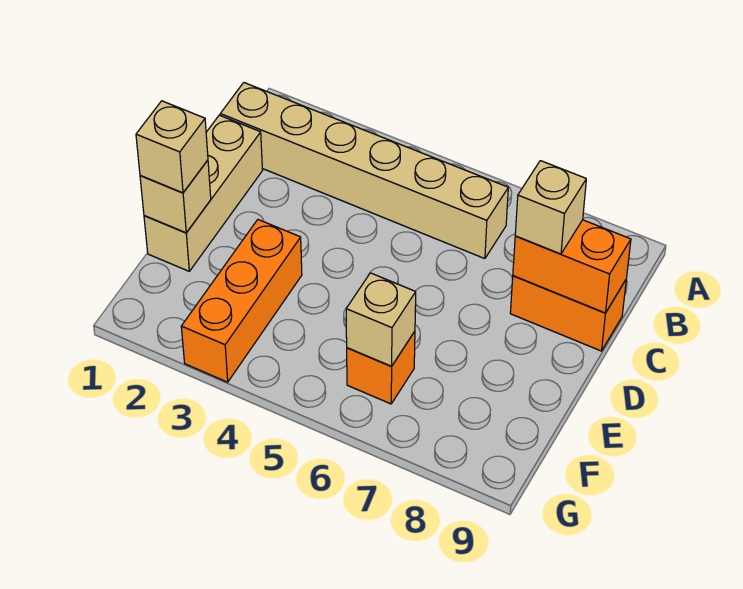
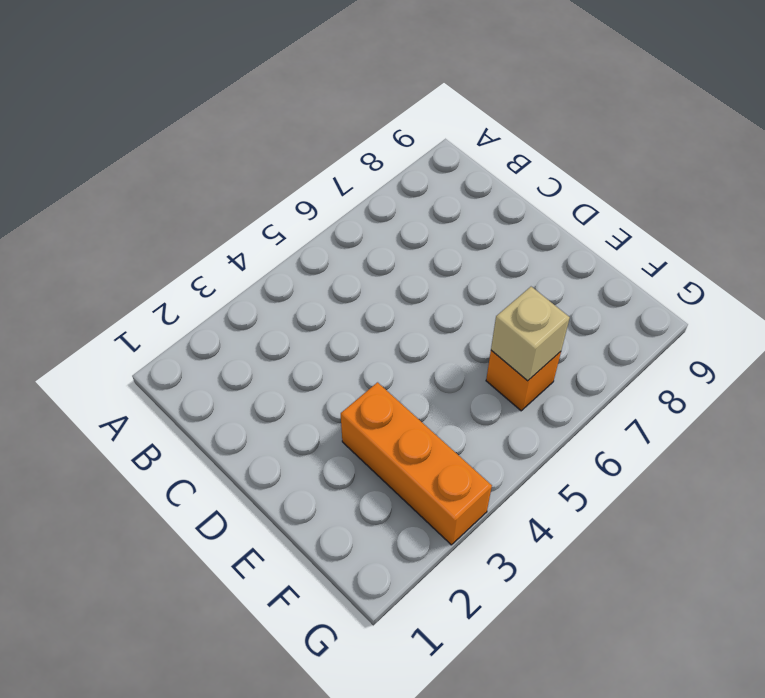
none -> tan brick B1:B6 level 1
none -> tan brick C1:E1 level 1

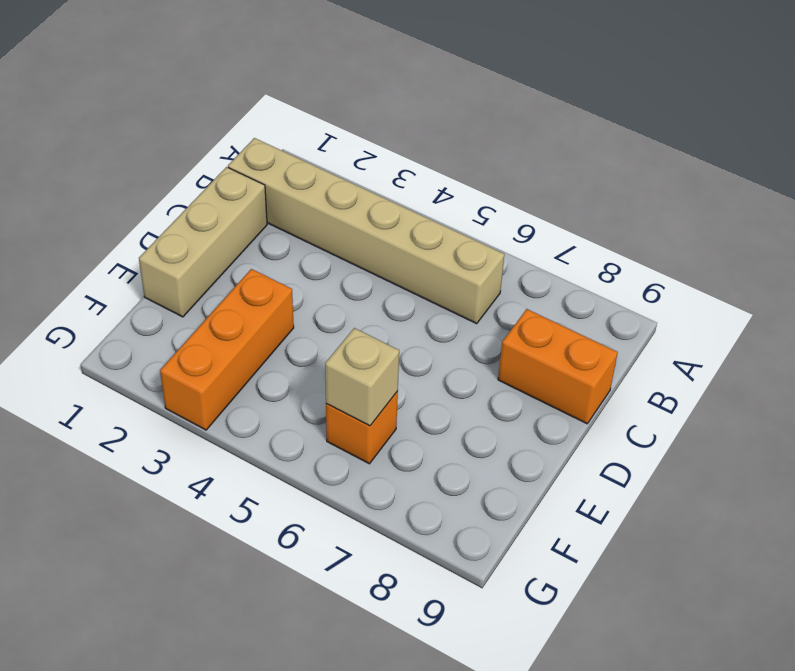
none -> orange brick C8:C9 level 2
none -> tan brick E1 level 2

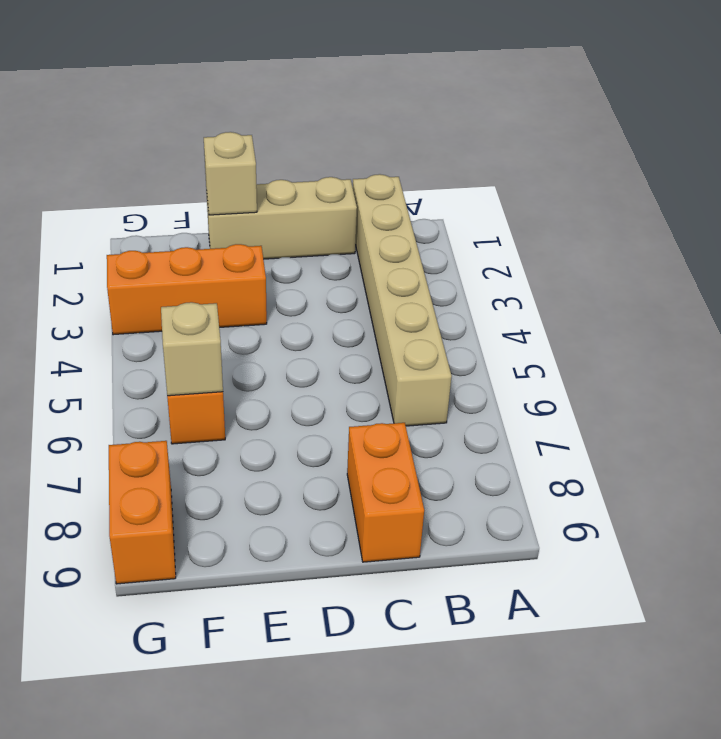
orange brick G8:G9 level 1 -> orange brick C8:C9 level 2
none -> tan brick C8 level 3
none -> tan brick E1 level 3

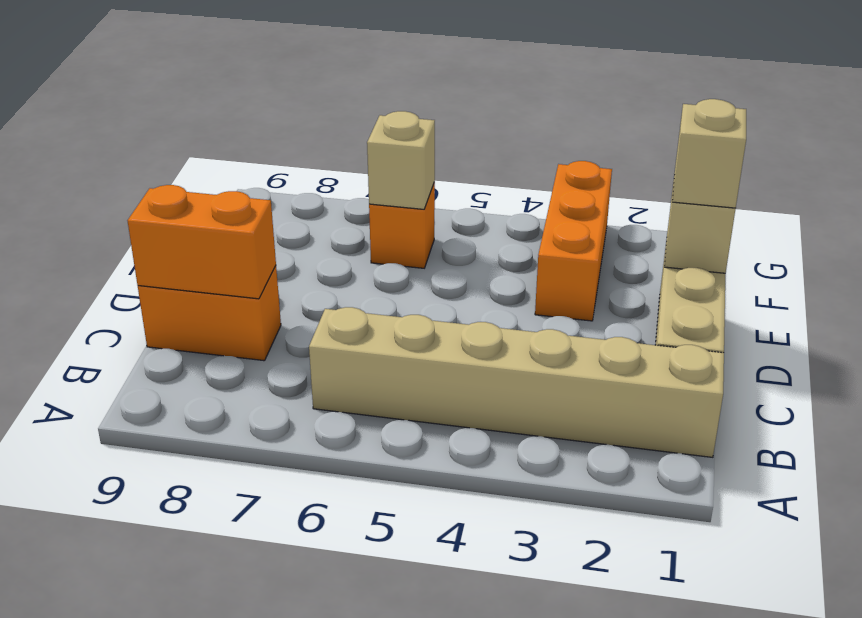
none -> tan brick C8 level 3

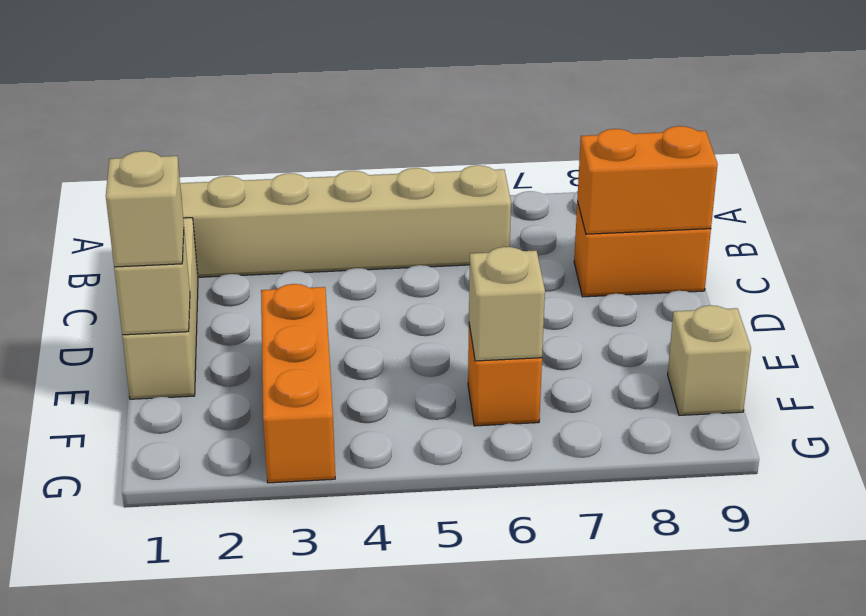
tan brick F9 level 1 -> tan brick C8 level 3

